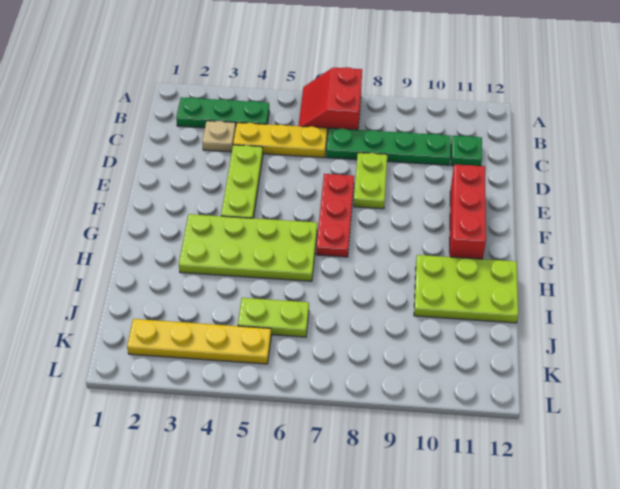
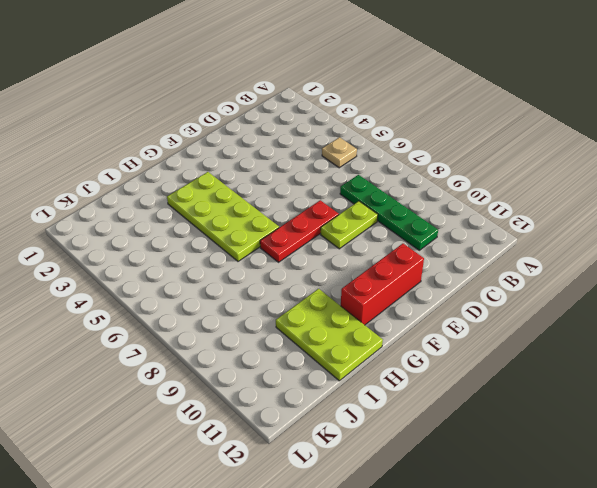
tan plate B5 level 1 -> tan plate C3 level 1
none -> red slope A6:B7 level 1 top 7
none -> green plate B2:B4 level 1
none -> yellow plate C4:C6 level 1

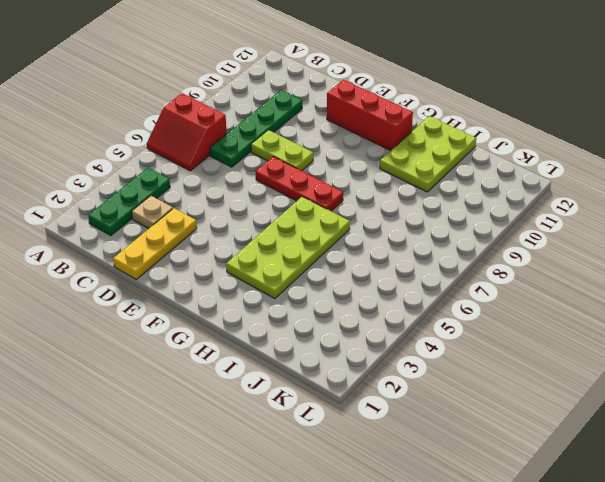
yellow plate D1:D3 level 1 -> yellow plate C4:C6 level 1
none -> green plate C11 level 1
none -> lime plate D4:F4 level 1
none -> lime plate J5:J6 level 1

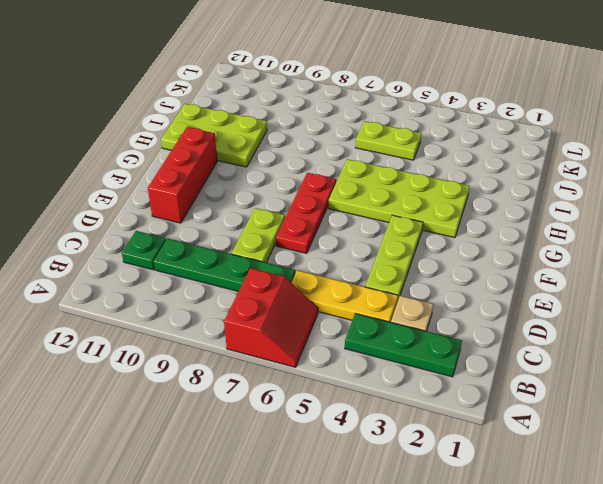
none -> yellow plate K2:K5 level 1

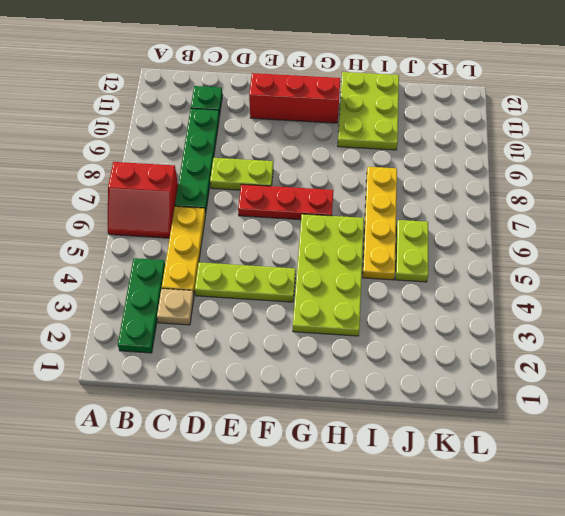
yellow plate I5:I8 level 1 -> yellow plate K2:K5 level 1

